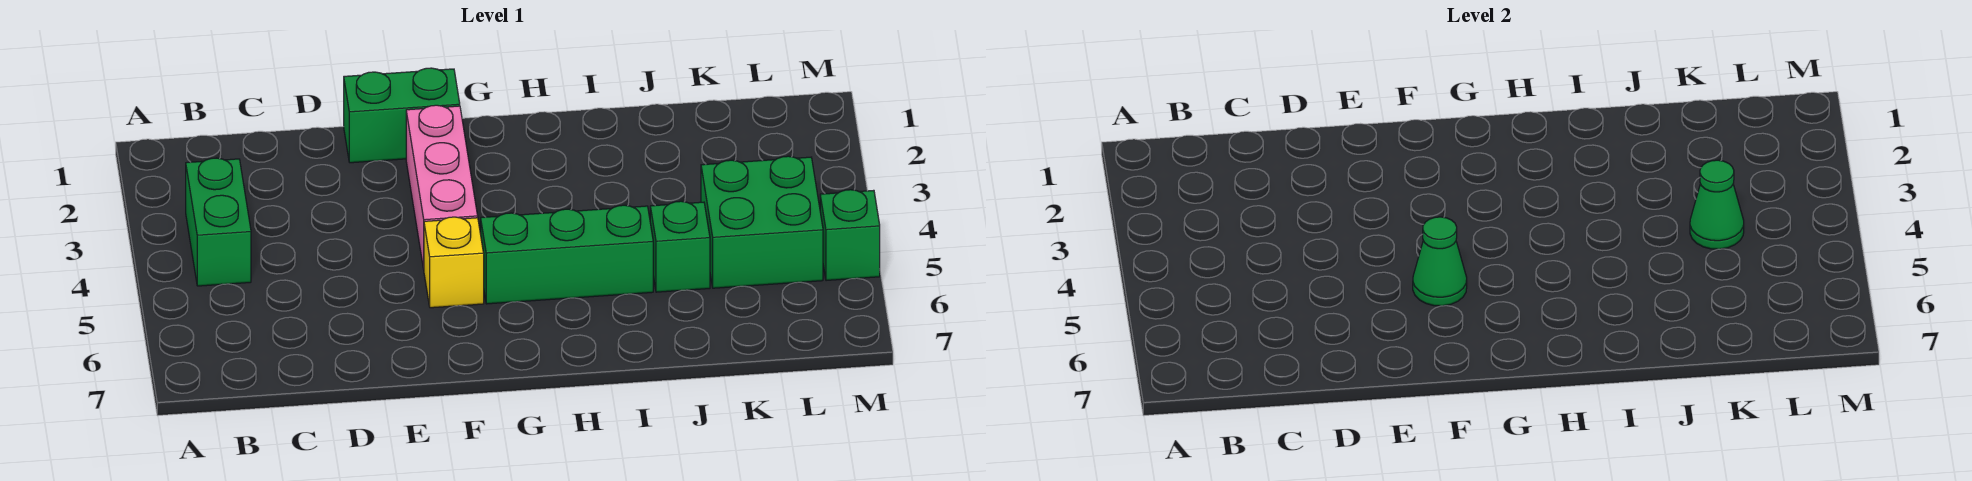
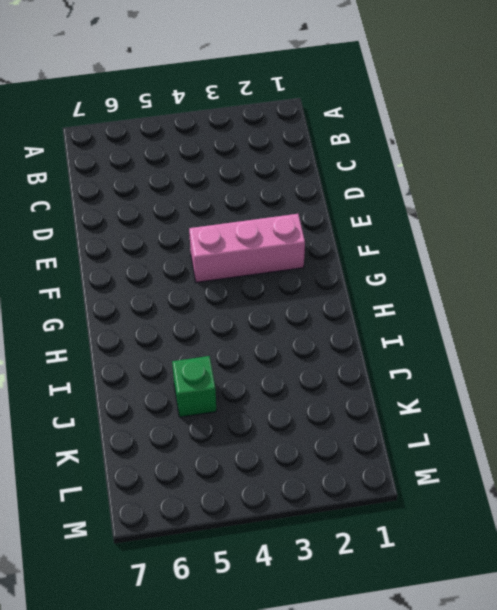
none -> green brick B3:B4 level 1
none -> green brick E1:F1 level 1

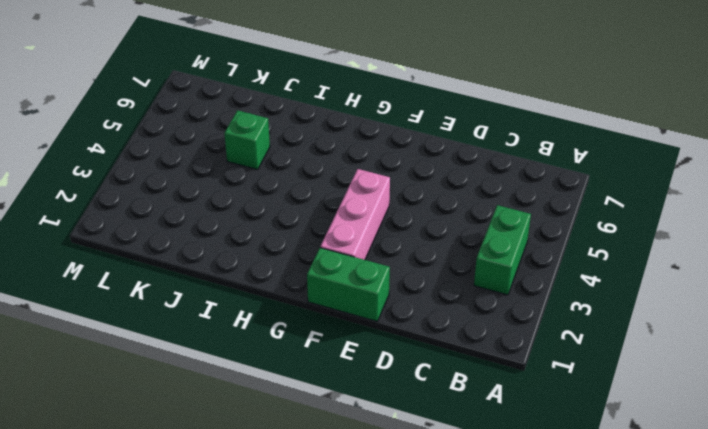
none -> yellow brick F5 level 1
none -> green brick G5:I5 level 1

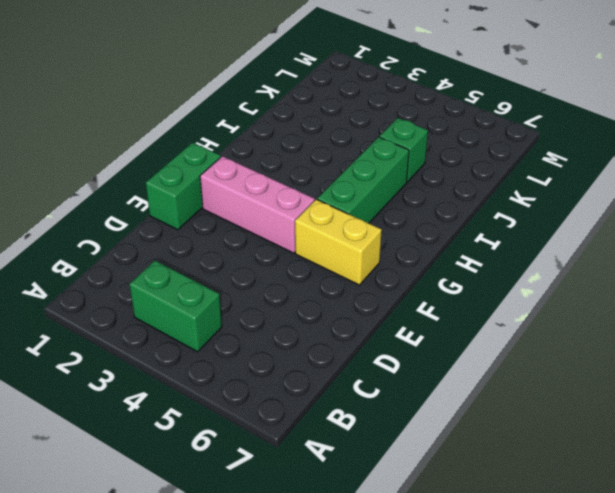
yellow brick F5:F6 level 1 -> yellow brick F5 level 1
none -> green brick K4:L5 level 1
none -> green brick M5 level 1

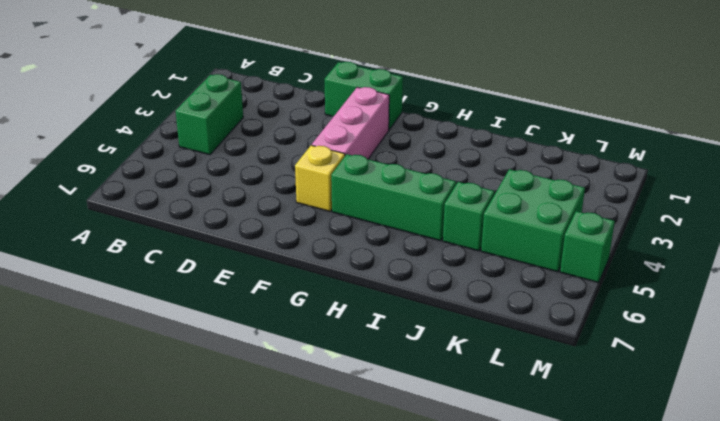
none -> green cone F5 level 2
none -> green cone K4 level 2

